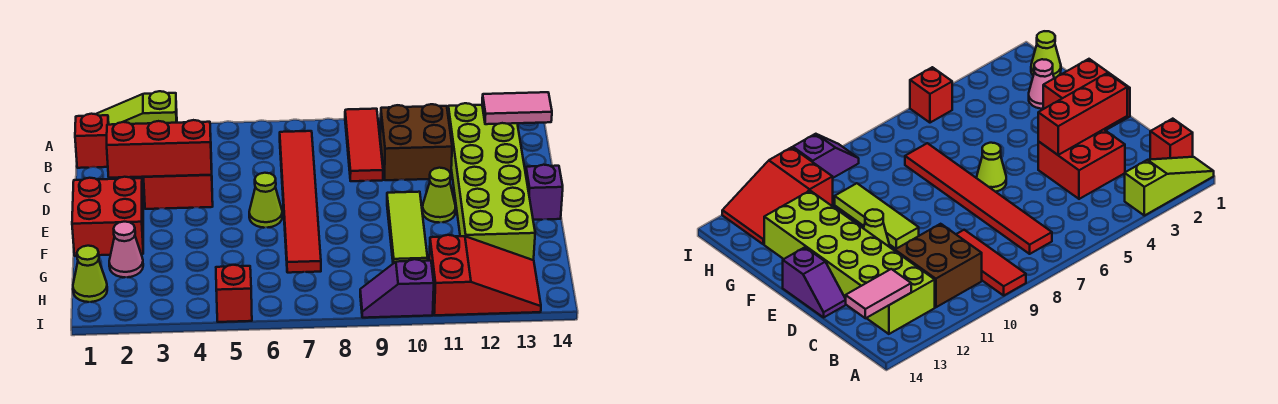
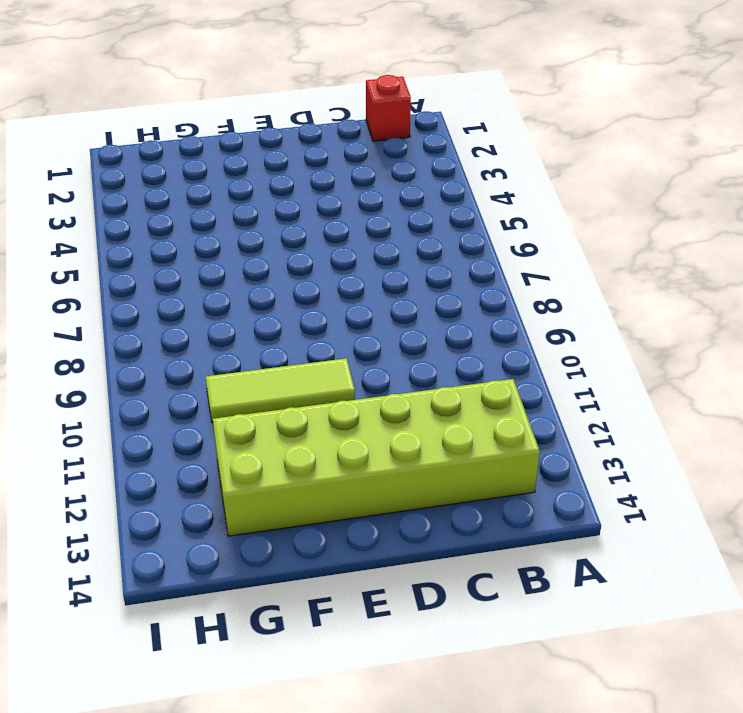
none -> lime slope A1:A3 level 1 top 3
none -> red tile A9:C9 level 1
none -> red tile B7:G7 level 1

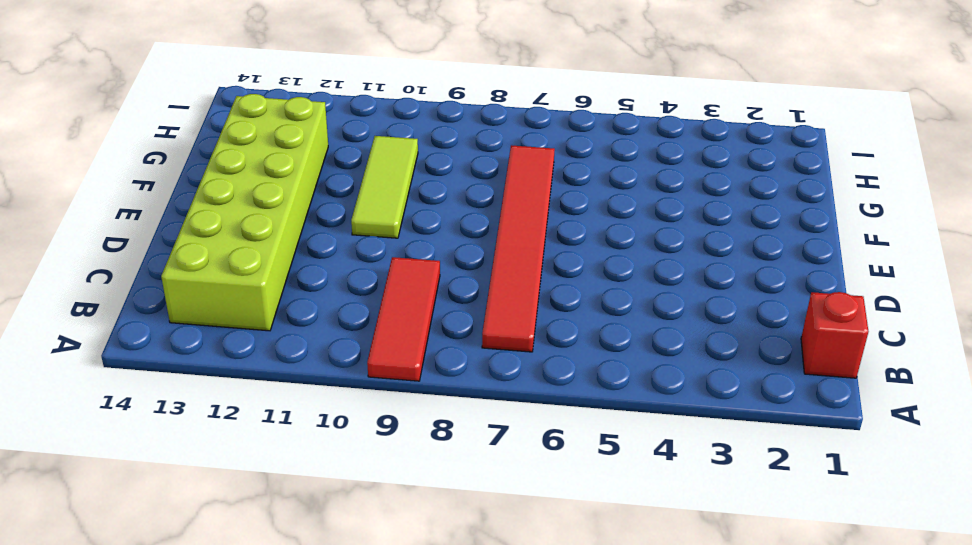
none -> lime slope A1:A3 level 1 top 3
none -> brown brick B10:C11 level 1
none -> red brick C3:D4 level 1

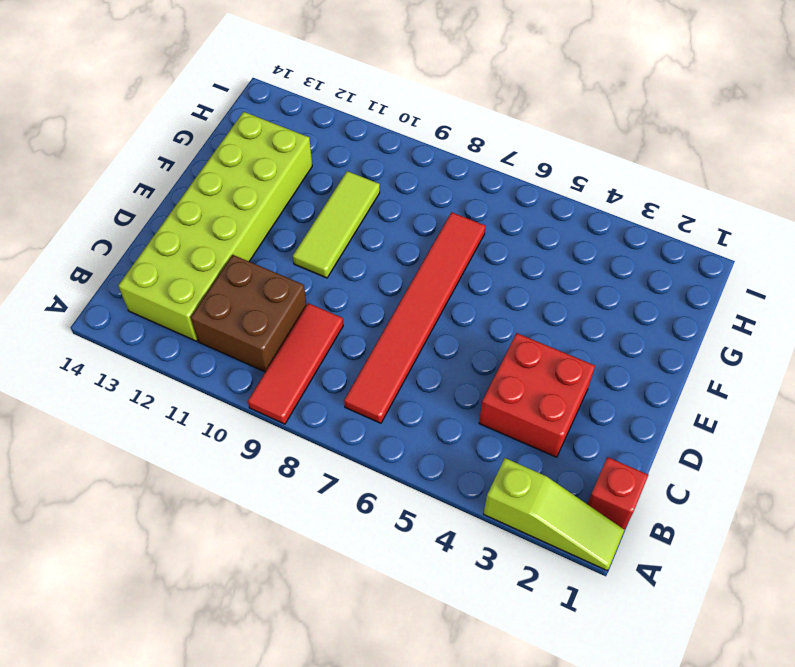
none -> purple slope D14:E14 level 1 top E
none -> red brick E1:F2 level 1
none -> lime cone E6 level 1

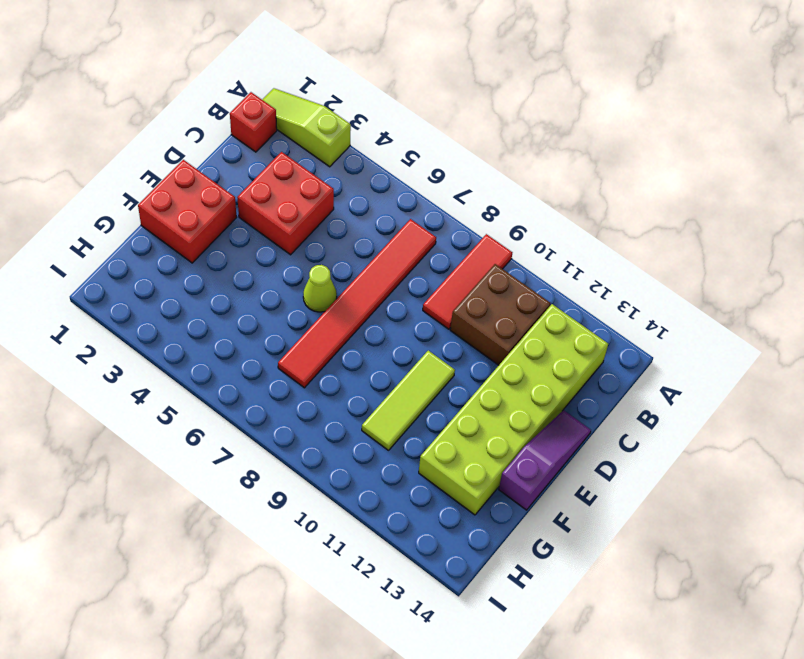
purple slope D14:F14 level 1 top F -> purple slope D14:E14 level 1 top E
none -> lime cone E11 level 1
none -> pink cone G2 level 1
none -> lime cone H1 level 1

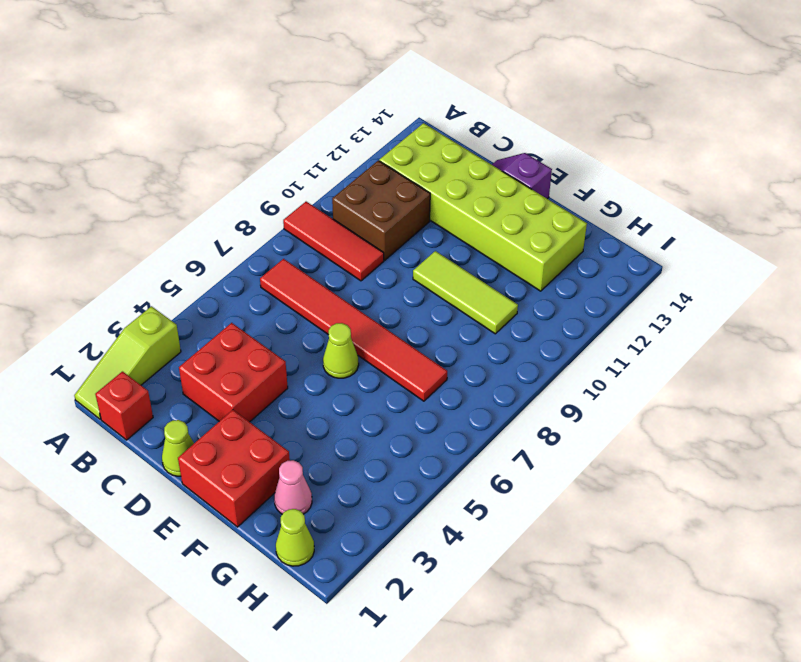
lime cone D1 level 1 -> lime cone E11 level 1
none -> red slope H11:I13 level 1 top 11
none -> red brick I5 level 1
none -> purple slope I9:I10 level 1 top 10

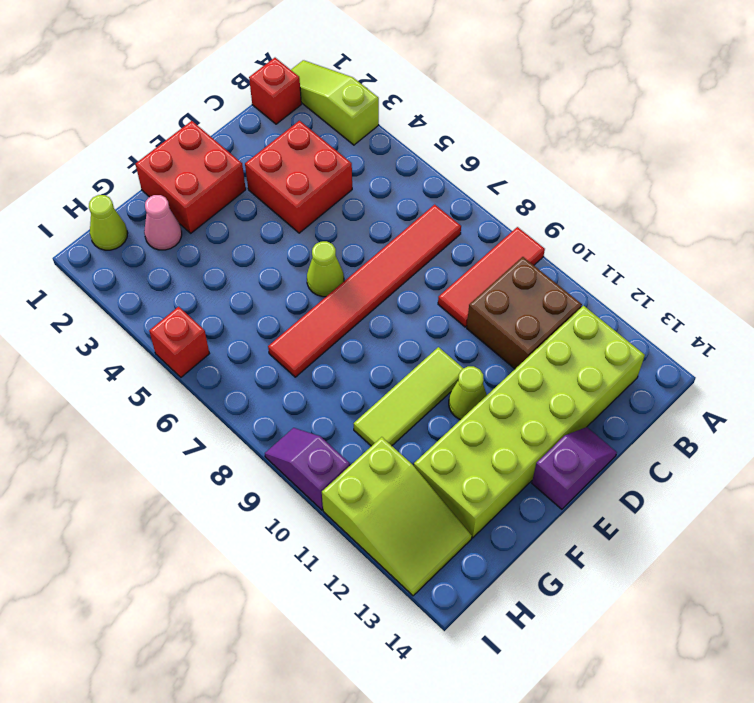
lime slope H11:I13 level 1 top 11 -> red slope H11:I13 level 1 top 11
none -> pink tile B13:B14 level 2
none -> red brick D2:D4 level 2

